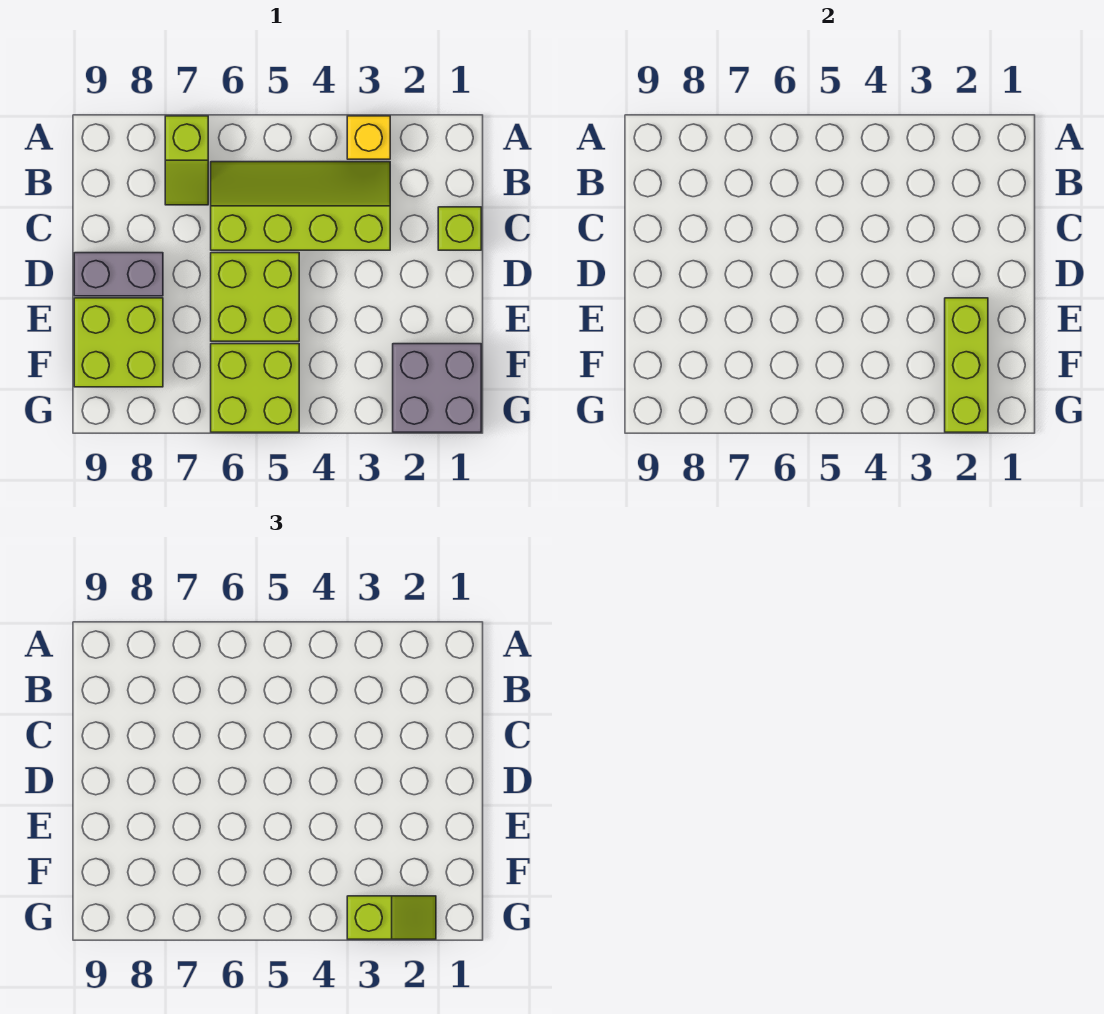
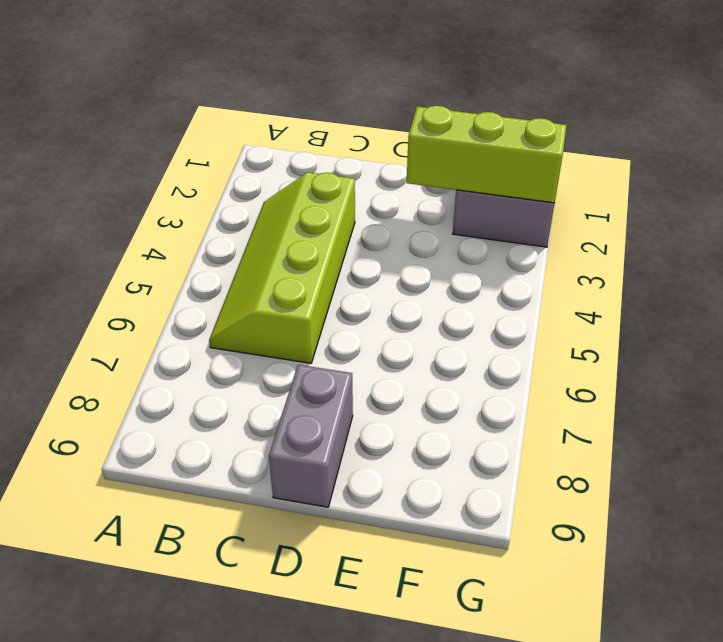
none -> yellow brick A3 level 1
none -> lime slope A7:B7 level 1 top A

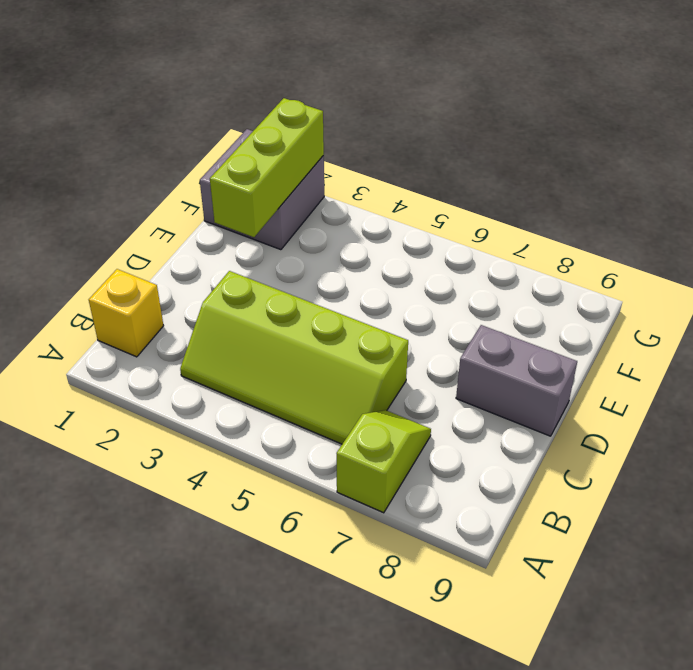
yellow brick B1 level 1 -> yellow brick A3 level 1
none -> lime brick C1 level 1
none -> lime brick D5:E6 level 1

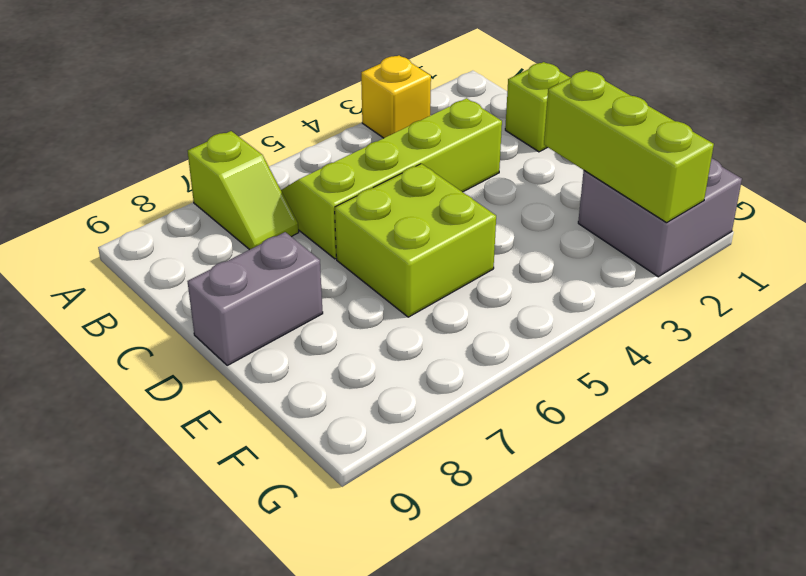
none -> lime brick E8:F9 level 1
none -> lime brick F5:G6 level 1

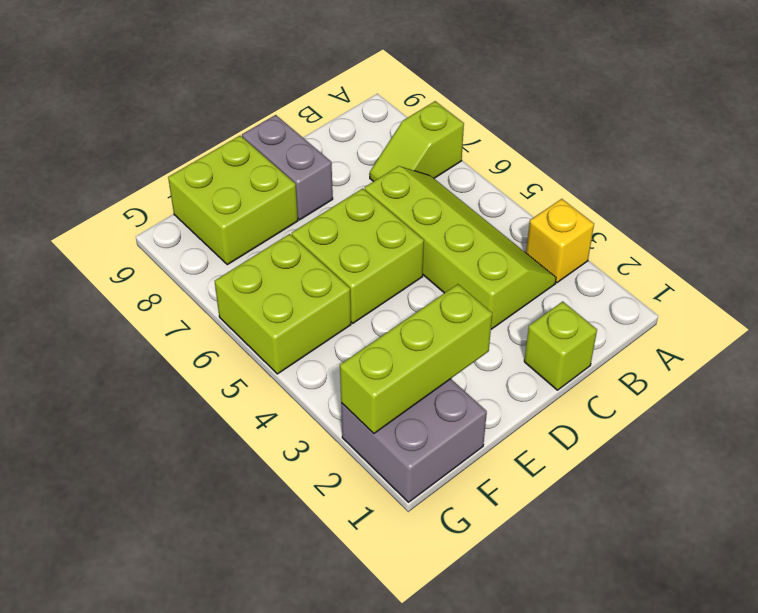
none -> lime slope G2:G3 level 3 top 3

